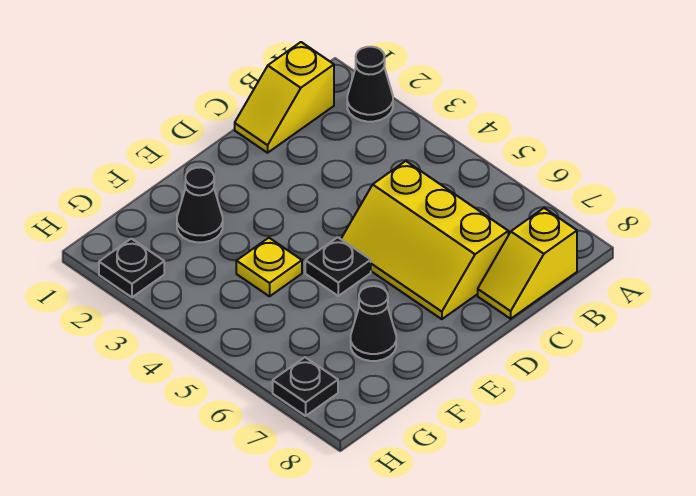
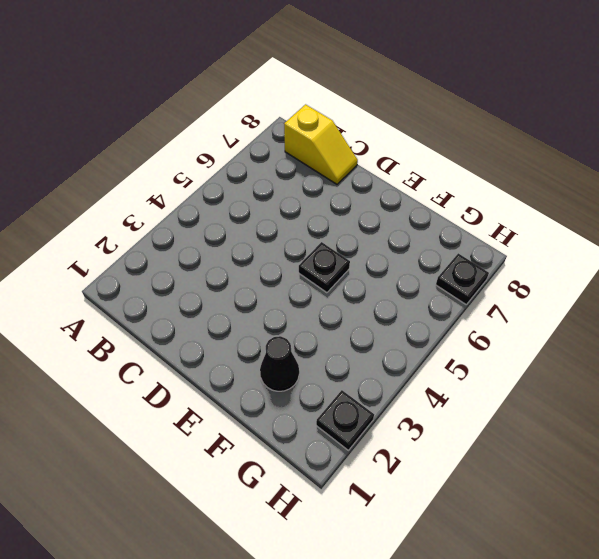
none -> black cone A2 level 1
none -> yellow slope B1:C1 level 1 top B

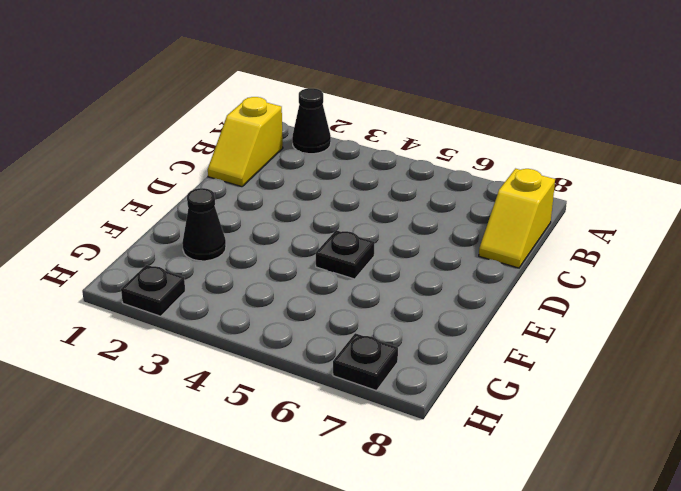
none -> yellow slope C5:D7 level 1 top C
none -> yellow plate F4 level 1

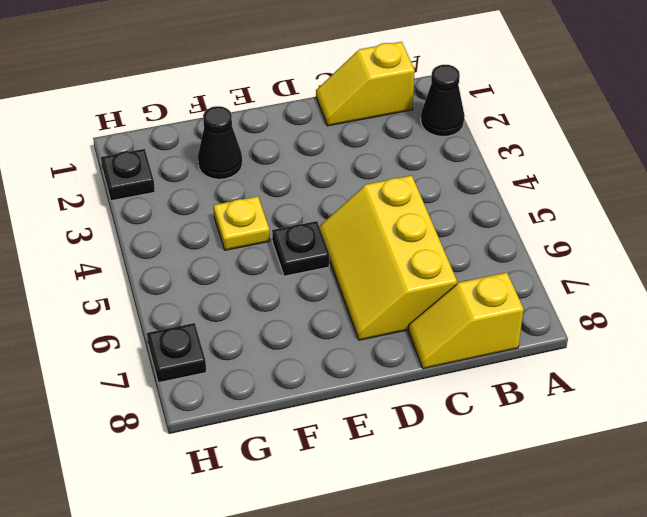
none -> black cone F7 level 1

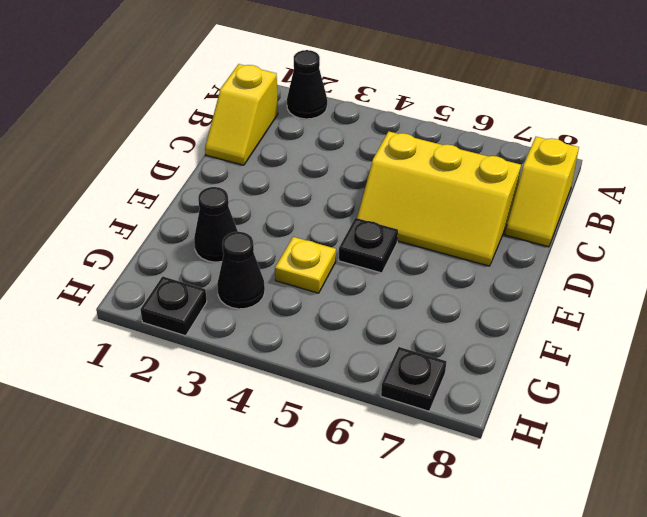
black cone G3 level 1 -> black cone F7 level 1

